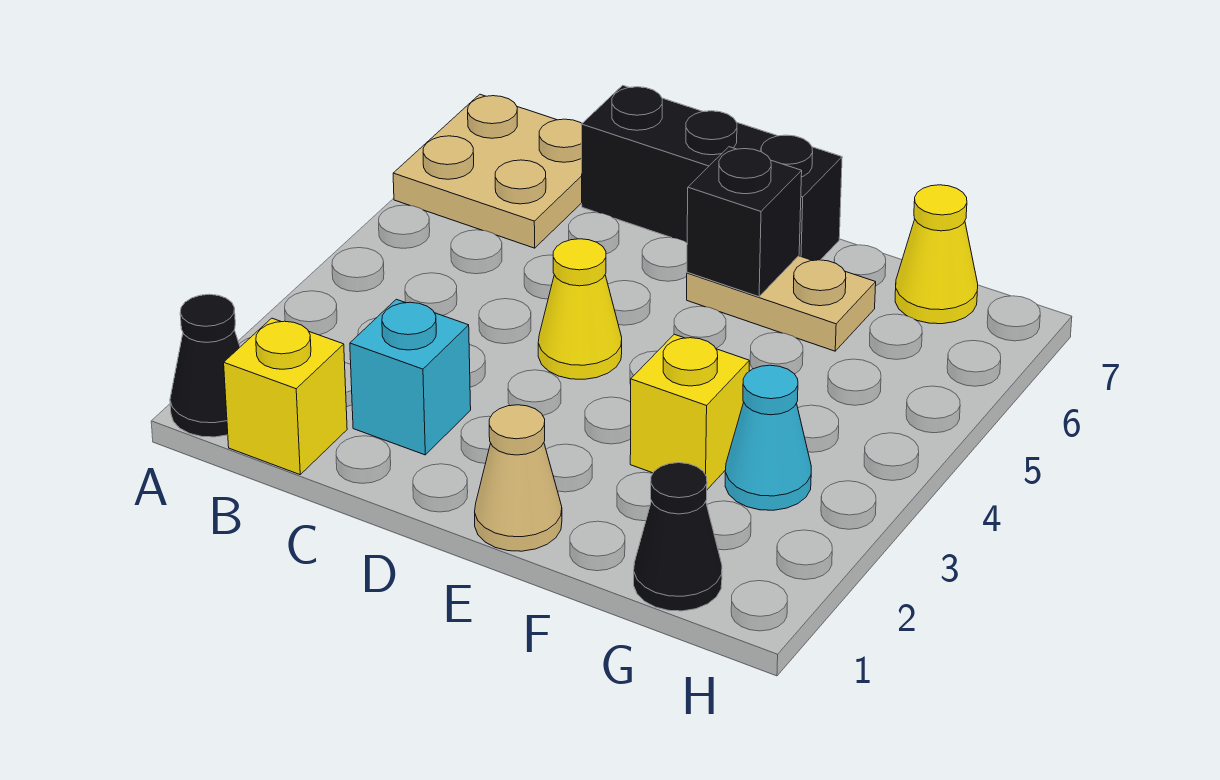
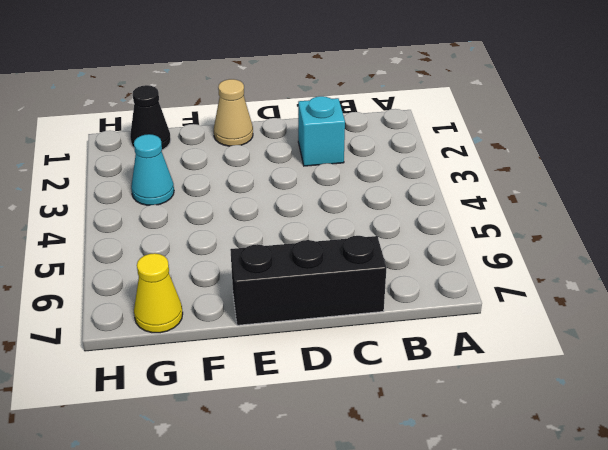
none -> black cone A1 level 1
none -> tan plate A6:B7 level 1
none -> yellow brick B1 level 1

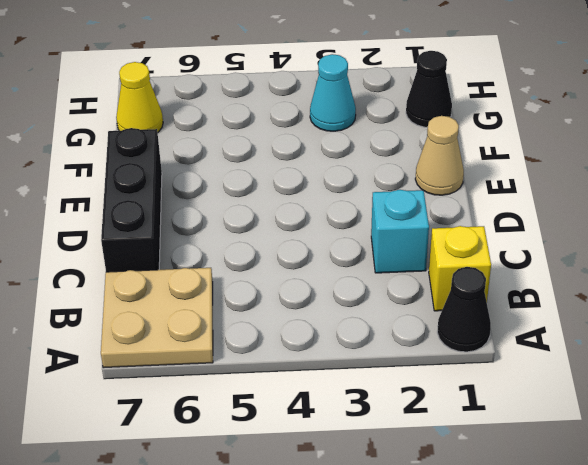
none -> yellow cone D4 level 1
none -> tan plate E6:F6 level 1
none -> yellow brick F3 level 1

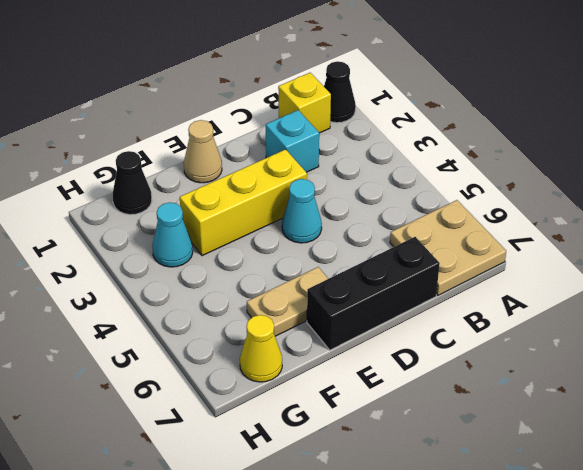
yellow brick D3:F3 level 1 -> yellow brick F3 level 1
cyan cone D4 level 1 -> yellow cone D4 level 1
none -> black brick E6 level 2

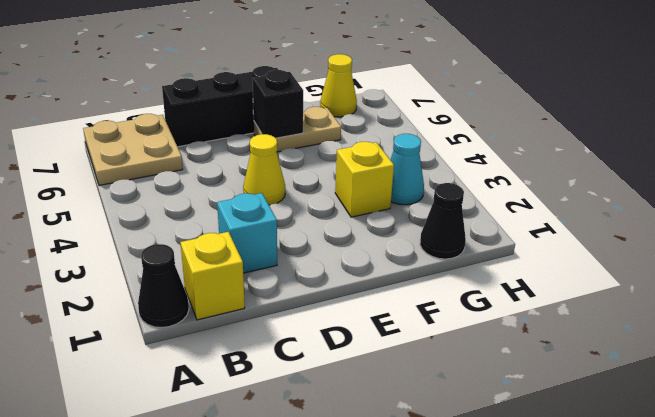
none -> tan cone E1 level 1

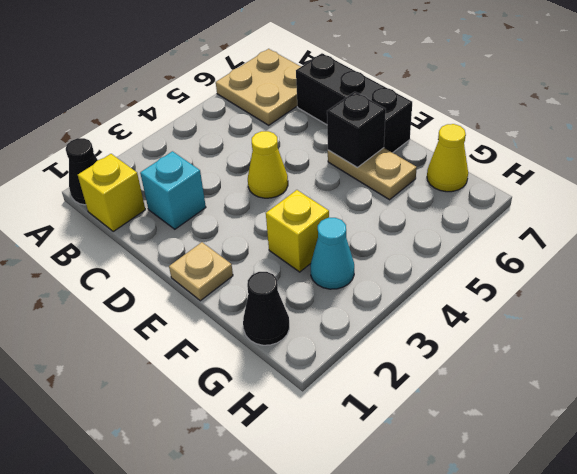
tan plate E1 level 1 -> tan cone E1 level 1

